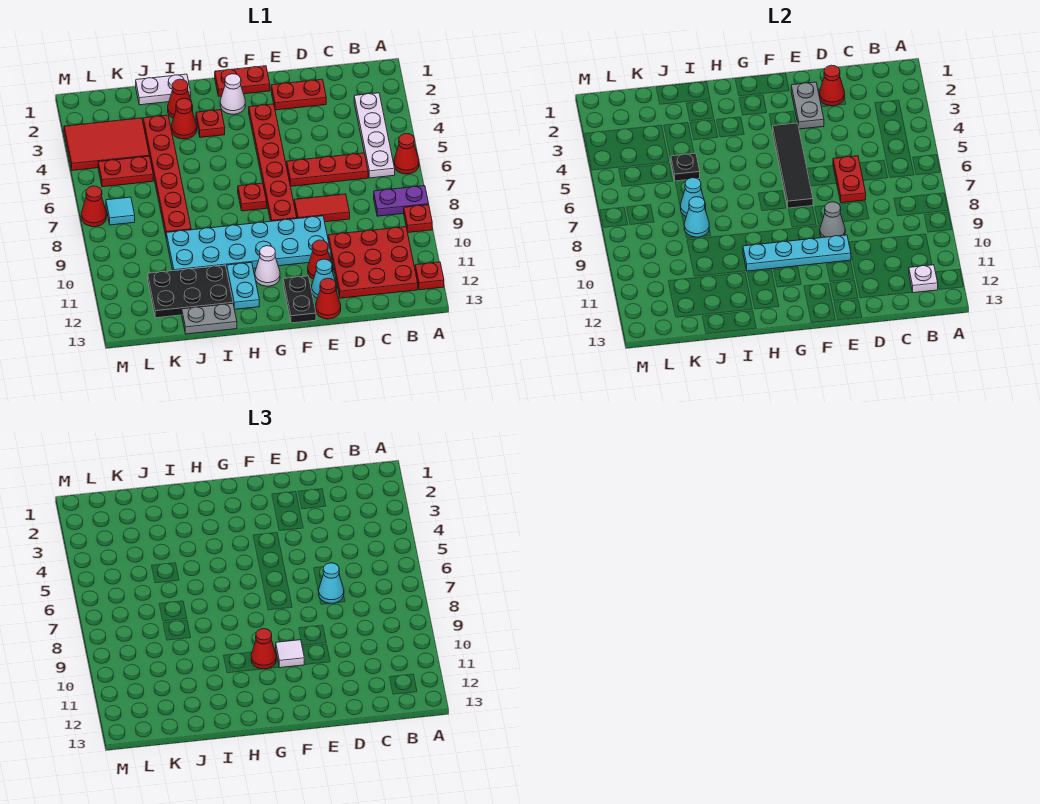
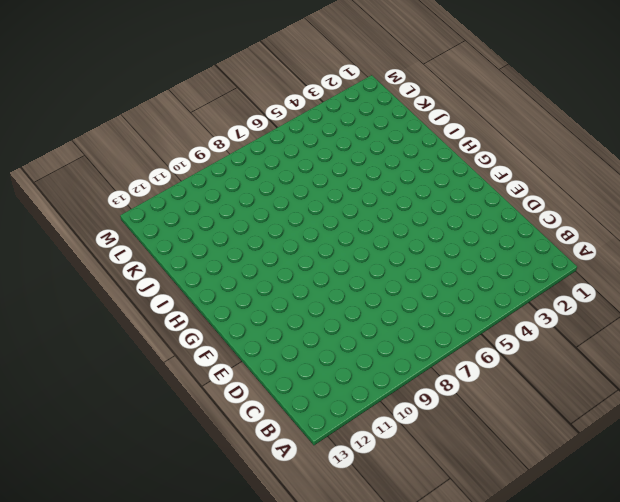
none -> red cone A6 level 1
none -> purple plate A8:B8 level 1
none -> red plate A9 level 1
none -> red plate A12 level 1

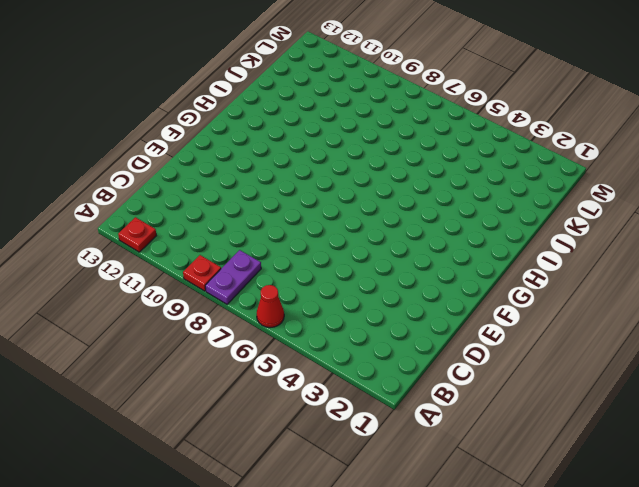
none -> white plate B3:B6 level 1
none -> red plate B10:D12 level 1
none -> red plate C6:E6 level 1
none -> red plate D2:E2 level 1

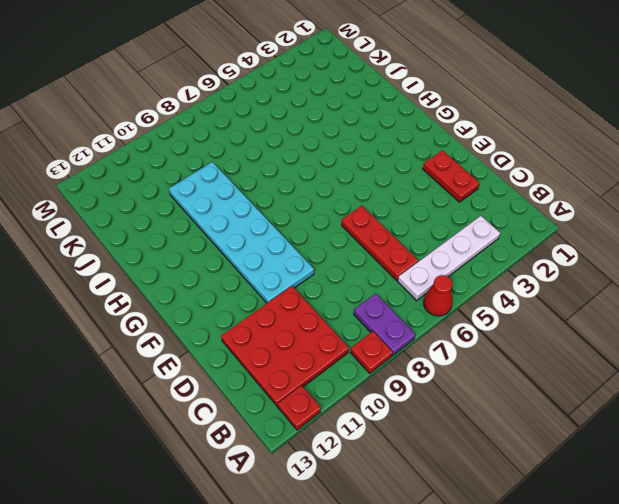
none -> red tile D8:E8 level 1
none -> red cone E11 level 1
none -> cyan cone E12 level 1
none -> red cone E13 level 1

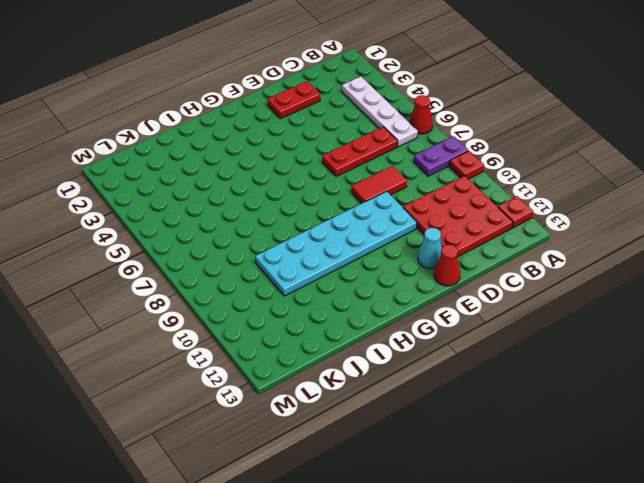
none -> red cone E11 level 1
none -> red plate F1:G1 level 1
none -> red plate F3:F8 level 1
none -> black plate F12:F13 level 1

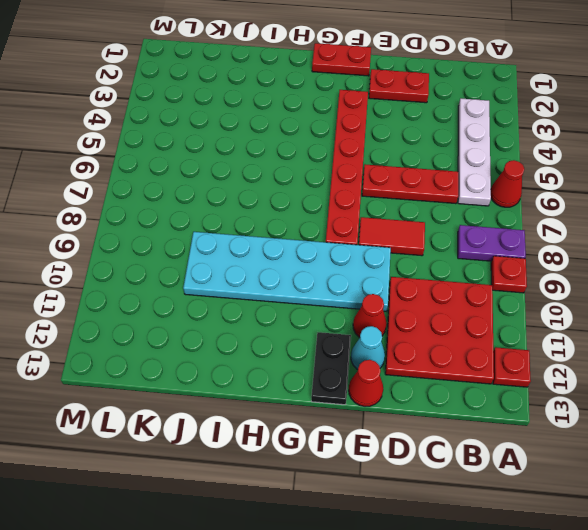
none -> white cone G2 level 1
none -> red plate G7 level 1
none -> white cone G11 level 1
none -> red plate H3 level 1

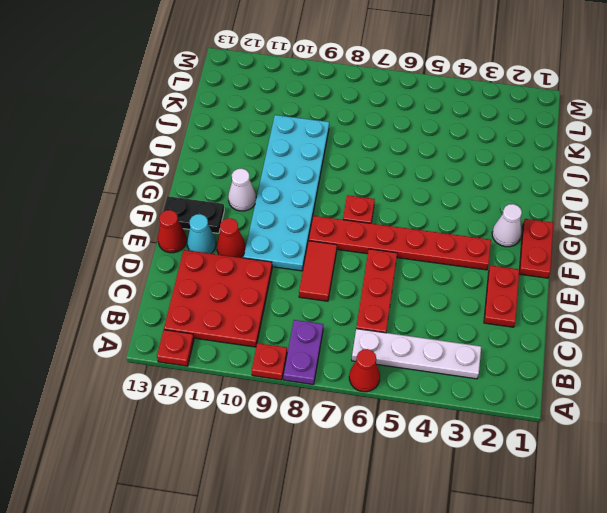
none -> red plate H3 level 1
none -> cyan plate H11:H12 level 1
none -> white plate I1:J1 level 1
none -> red cone I2 level 1

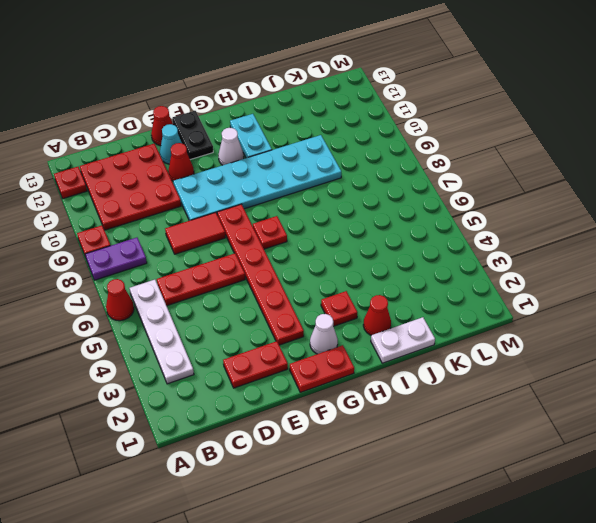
none -> red cone I3 level 1
none -> black plate I11:K12 level 1
none -> grey plate I13:J13 level 1
none -> red plate J3:J8 level 1

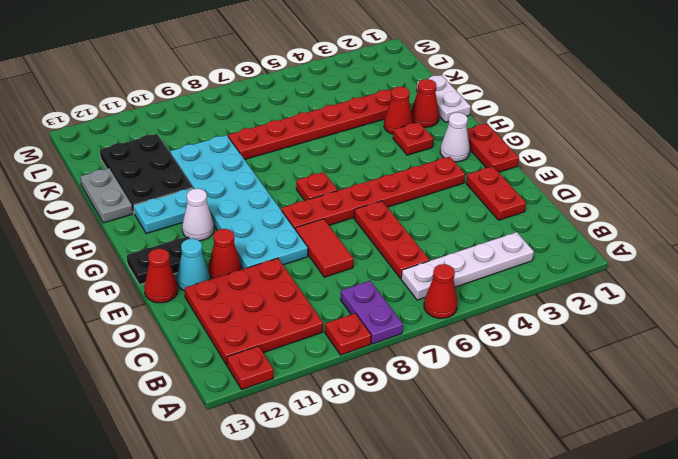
none -> red tile K3:M4 level 1
none -> red plate K5:L5 level 1
none -> cyan tile L7 level 1
none -> red cone M7 level 1

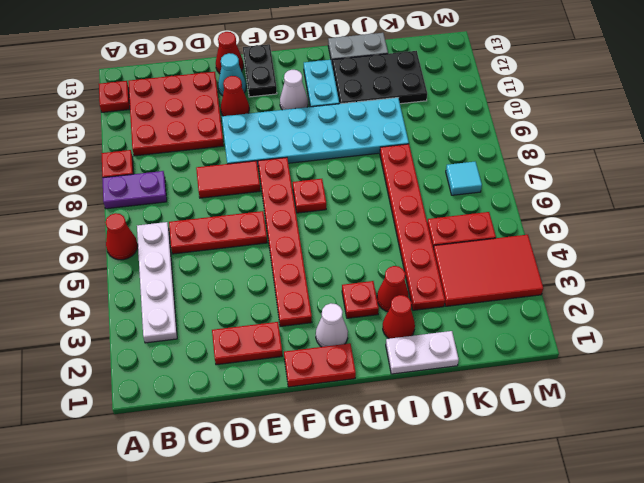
none -> red cone M7 level 1
none -> white plate B12 level 2
none -> red cone D2 level 2
none -> red plate D6:D7 level 2

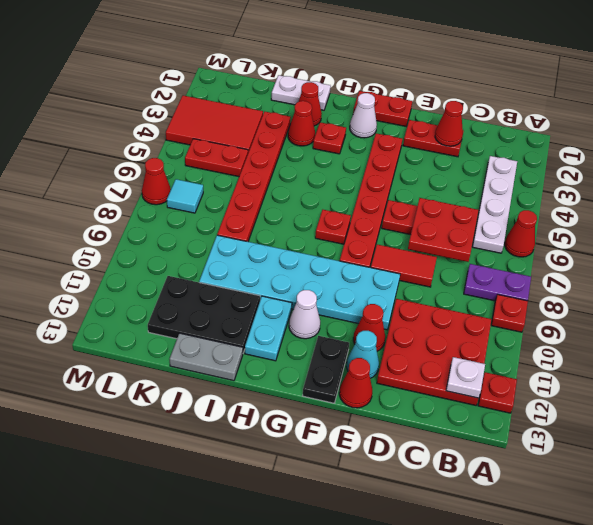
red plate C6:D7 level 2 -> red plate D6:D7 level 2
none -> grey plate E2:E3 level 2
none -> grey cone E9 level 2
none -> cyan plate E10:H10 level 2
none -> black tile F4:F7 level 2

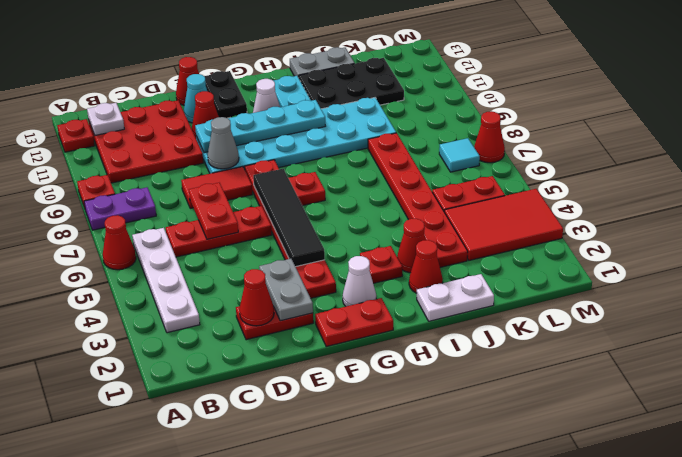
none -> black plate J5 level 2
none -> cyan cone J7 level 2
none -> cyan cone J8 level 2
none -> cyan cone D7 level 3

